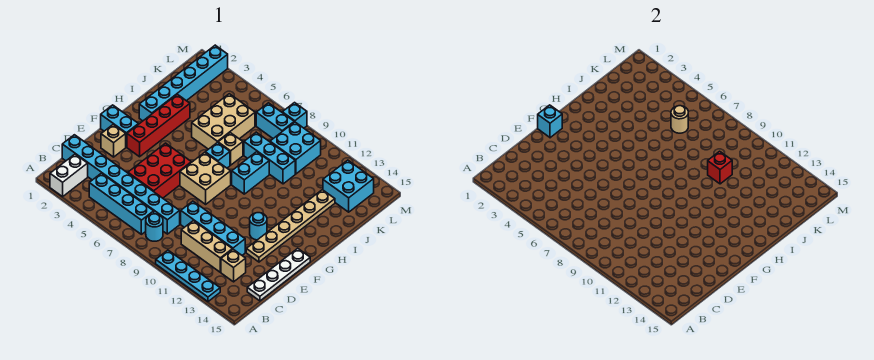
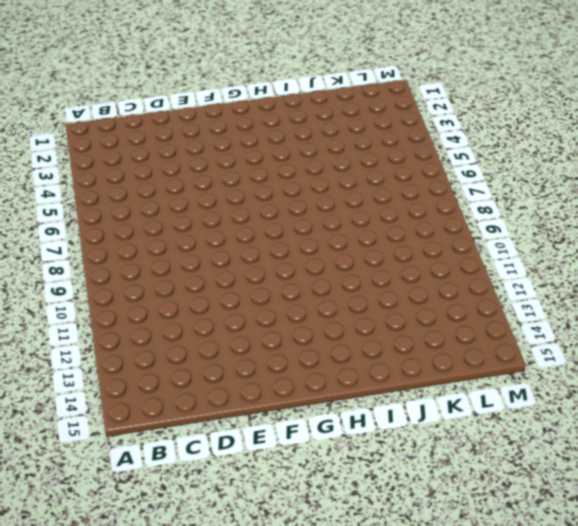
none -> white brick A2:B2 level 1
none -> cyan plate A10:A13 level 1
none -> cyan brick B4:B7 level 1

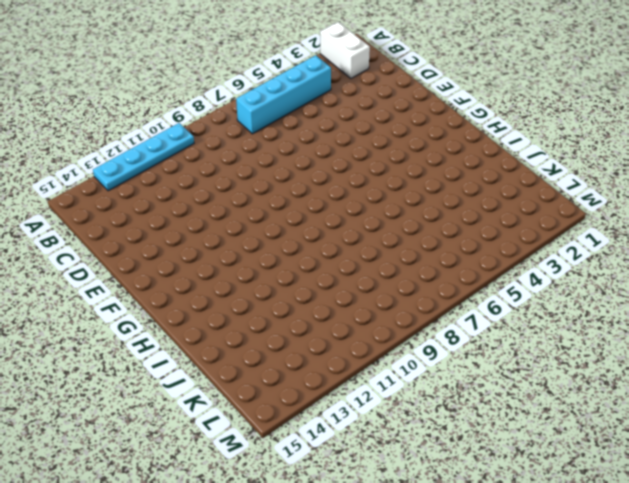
none -> cyan round brick B8 level 1
none -> cyan brick C1:C8 level 1
none -> tan brick C10:C12 level 1

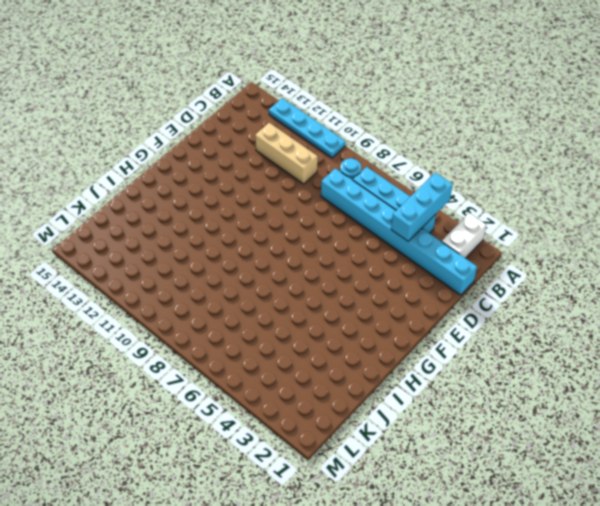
cyan brick A4:C4 level 2 -> cyan brick J8:J10 level 1
none -> tan brick C13 level 1
none -> white plate C15:F15 level 1
none -> red brick D5:F6 level 1

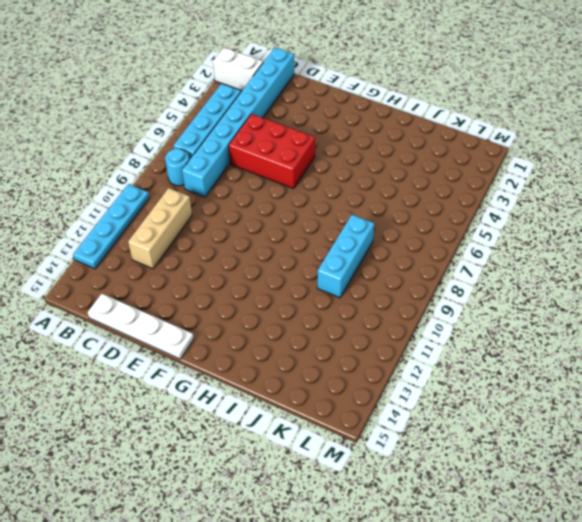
none -> tan brick C13 level 1
none -> cyan brick D9:D12 level 1
none -> tan brick E2 level 1

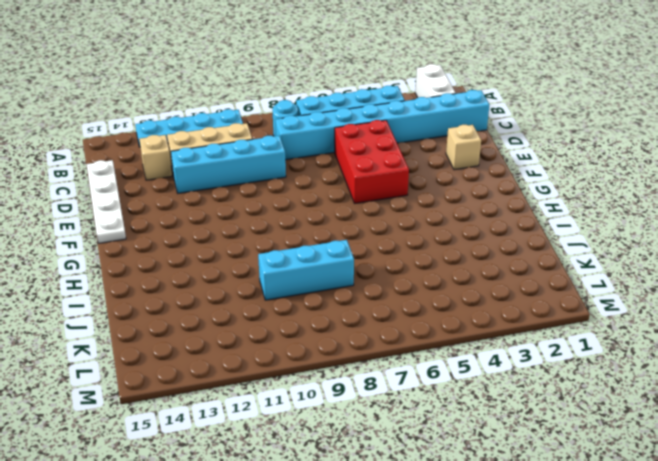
none -> tan plate E13:J13 level 1
none -> cyan brick F1:F2 level 1
none -> red brick F3:I3 level 1

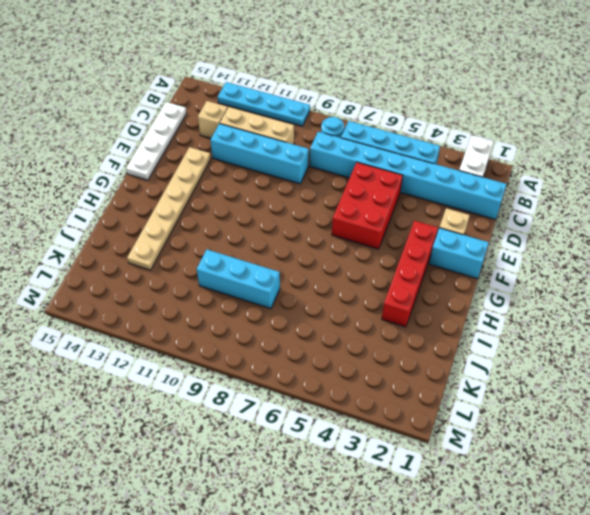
none -> tan brick F7:G8 level 1
none -> cyan round brick F12 level 1
none -> cyan brick H2:M2 level 1

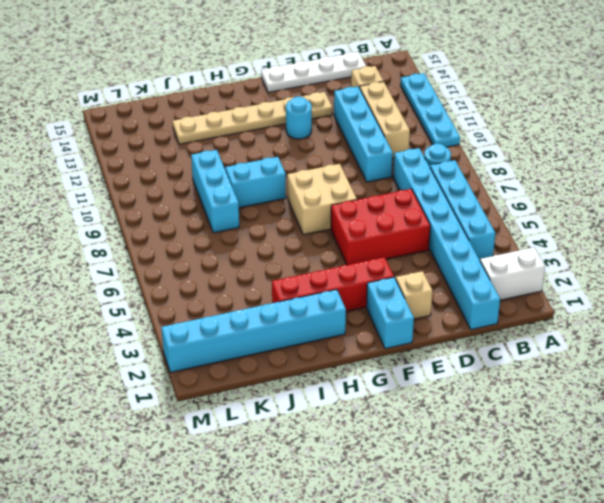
none -> cyan brick H7 level 1
none -> tan brick I5:K6 level 1
none -> tan brick I7 level 1

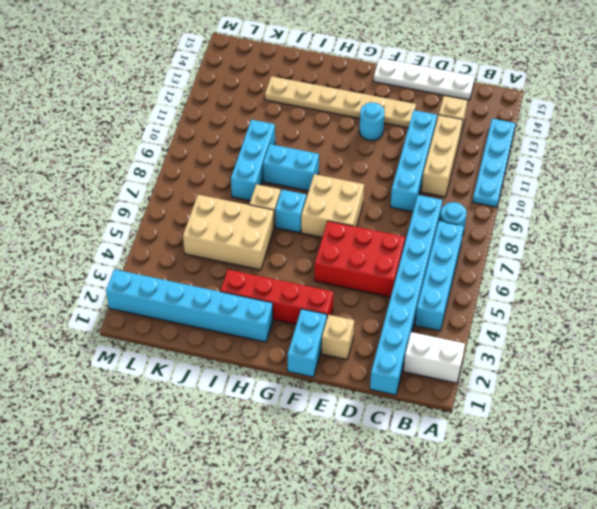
none -> cyan brick K9:L10 level 1
none -> cyan brick K13:L14 level 1
none -> cyan brick L7:L8 level 1

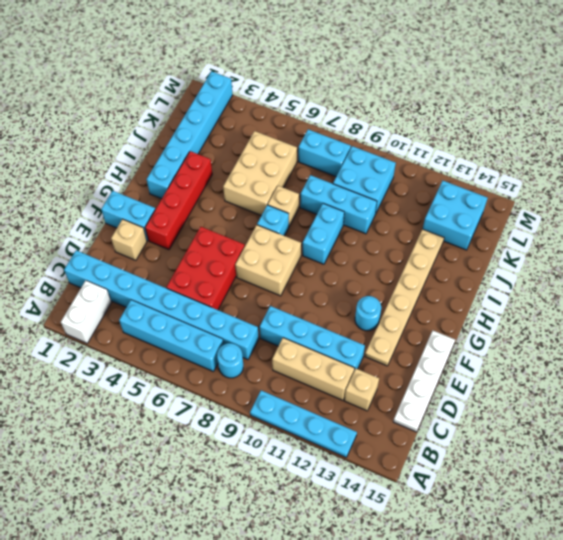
none -> cyan brick M8 level 1
none -> cyan brick F1 level 2
none -> red brick J10 level 2

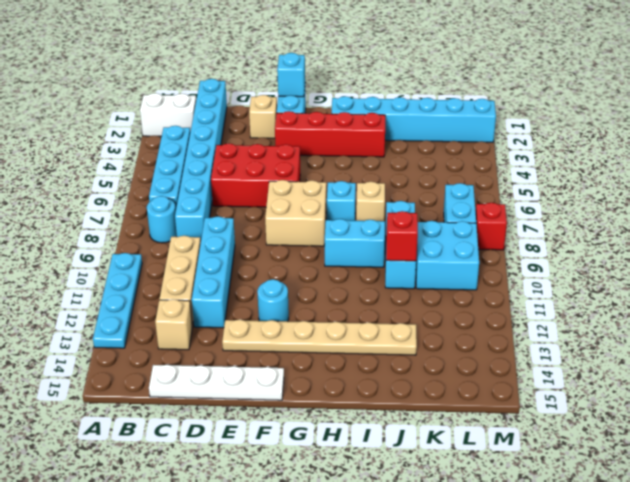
red brick M8 level 1 -> cyan brick M8 level 1
none -> tan brick I5:K6 level 1
none -> cyan brick K13:L14 level 1
none -> tan round brick K6 level 2

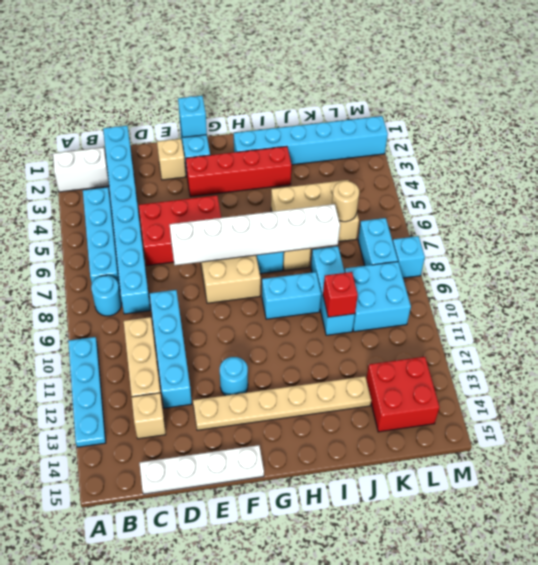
white brick E7:J7 level 2 -> none
red brick K13:L14 level 1 -> cyan brick K13:L14 level 1

